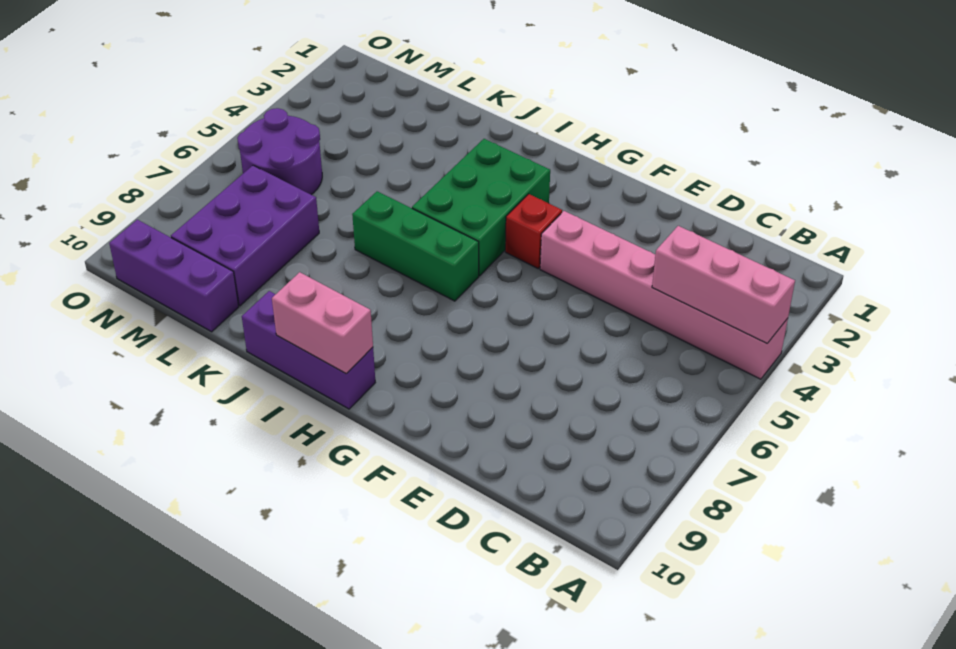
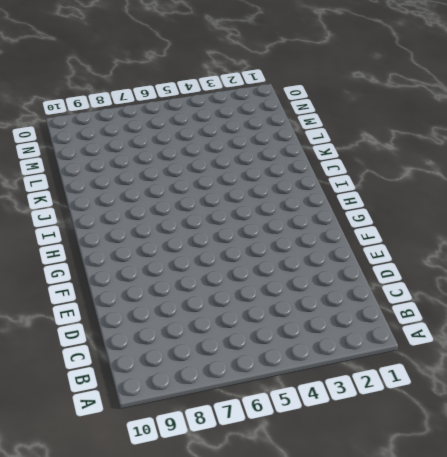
none -> pink brick A4:F4 level 1
none -> red brick G4 level 1

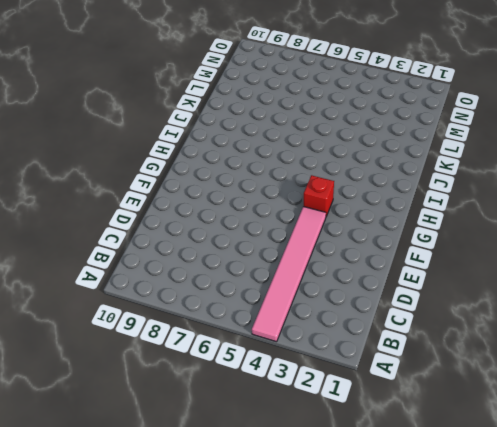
pink tile A4:F4 level 1 -> pink brick A4:F4 level 1
none -> green brick H3:I5 level 1
none -> green brick H6:J6 level 1

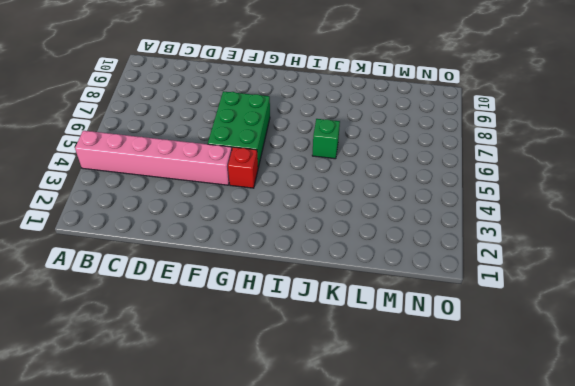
green brick F5:G7 level 1 -> green brick H3:I5 level 1
green brick J6 level 1 -> green brick H6:J6 level 1
none -> purple brick H10:J10 level 1
none -> purple brick L7:M9 level 1

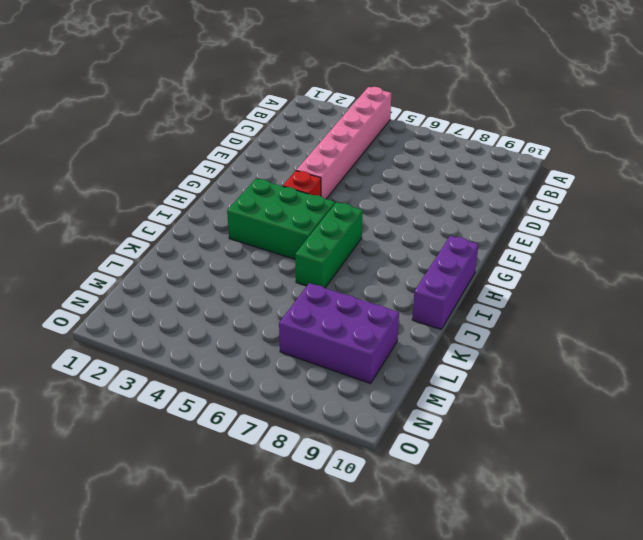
none -> purple brick L10:N10 level 1
none -> purple round brick M5:N6 level 1

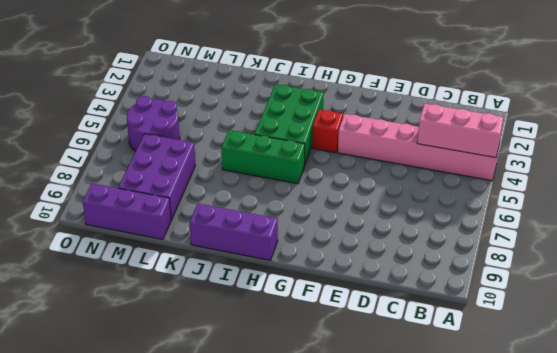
none -> pink brick H10:I10 level 2

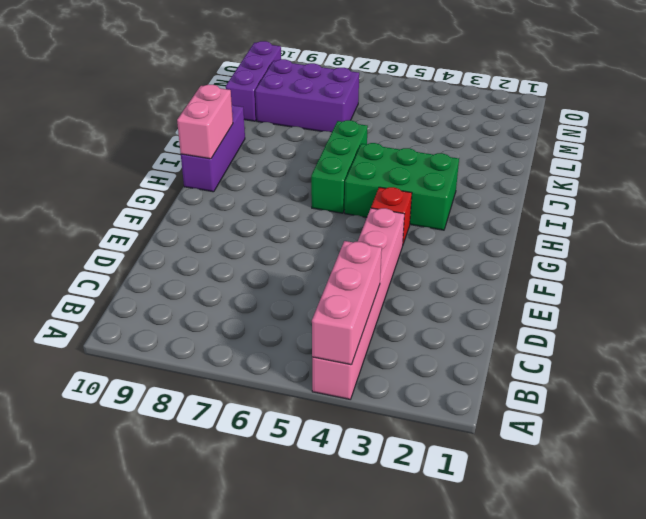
none -> purple round brick M5:N6 level 1

